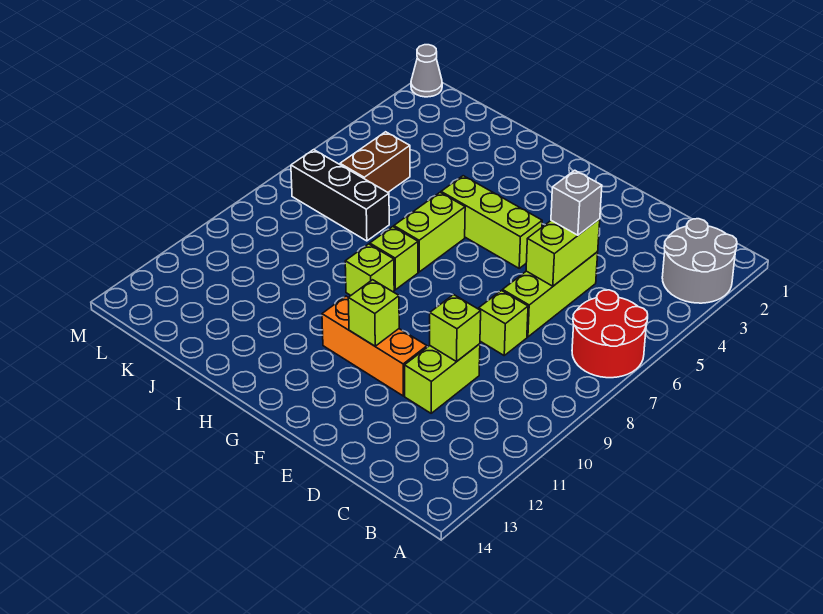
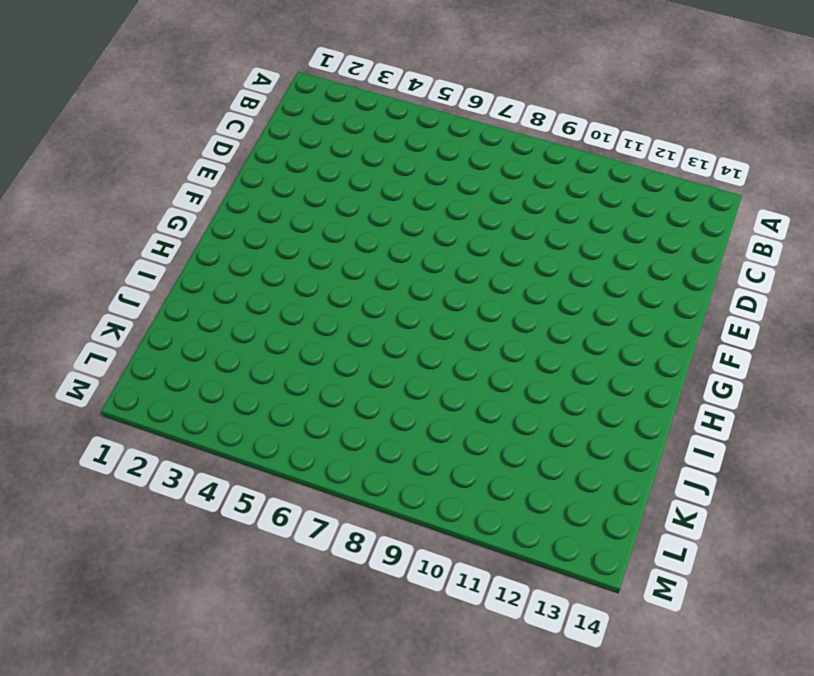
none -> grey round brick A2:B3 level 1
none -> red round brick A6:B7 level 1
none -> lime brick D5:D7 level 1

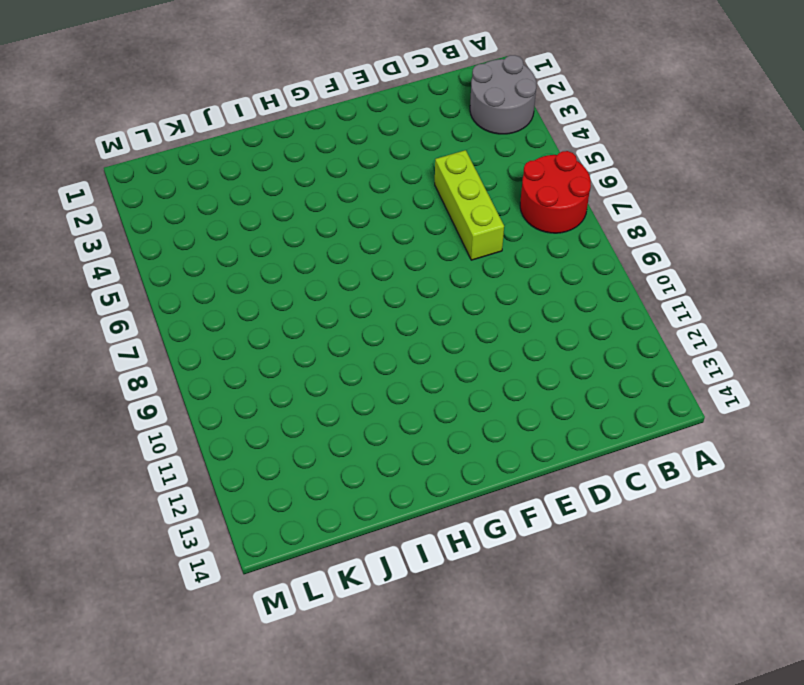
none -> lime brick D8 level 1
none -> lime brick D10:D11 level 1
none -> orange brick E11:G11 level 1

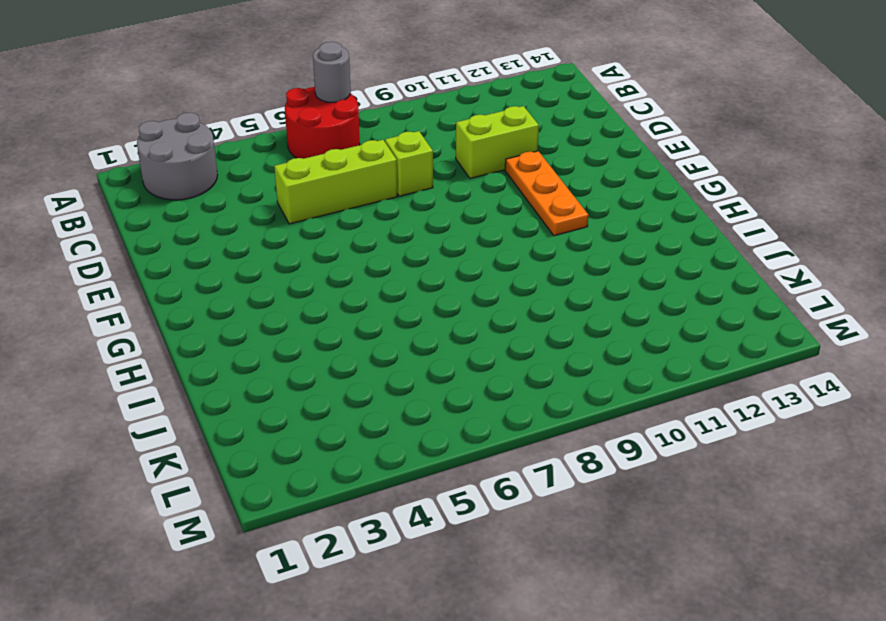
grey round brick A7 level 2 -> none
orange plate E11:G11 level 1 -> orange brick E11:G11 level 1
none -> lime brick F5:H5 level 1
none -> lime brick H6:H7 level 1
none -> lime brick H8 level 1

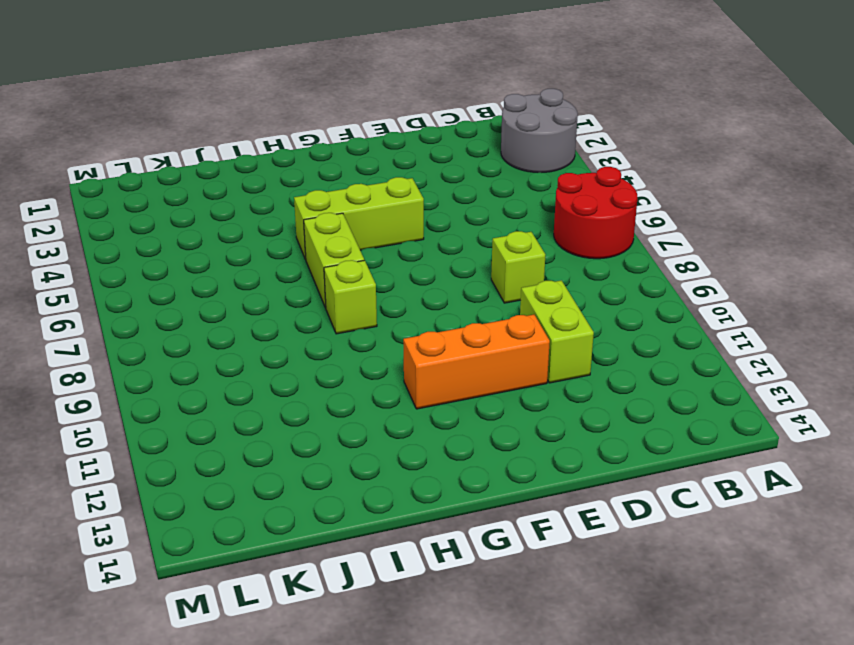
none -> lime brick D5:D7 level 1
none -> lime brick H9 level 1
none -> black brick J7:L7 level 1

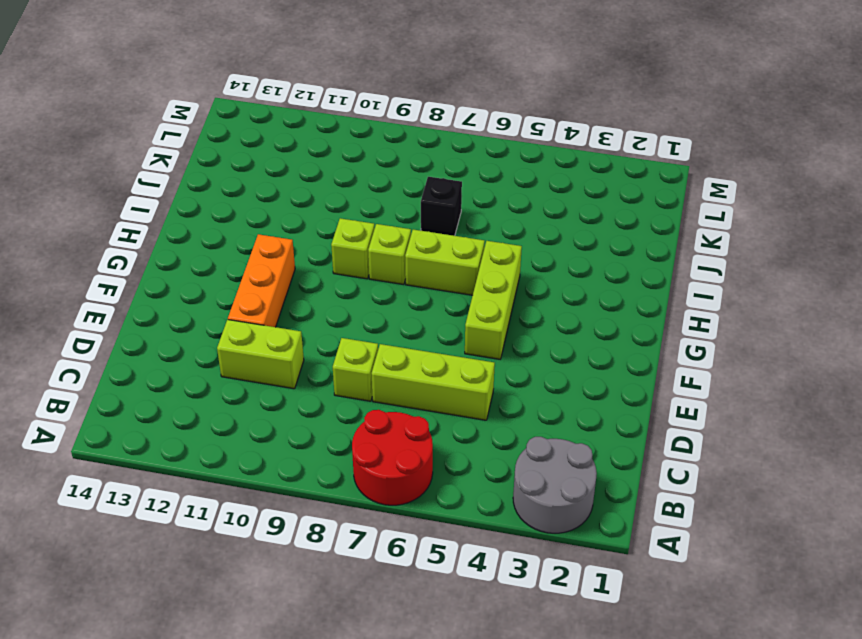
black brick J7 level 1 -> black brick J7:L7 level 1
none -> brown brick K5:K6 level 1
none -> grey cone M1 level 1
none -> lime brick D5:D6 level 2

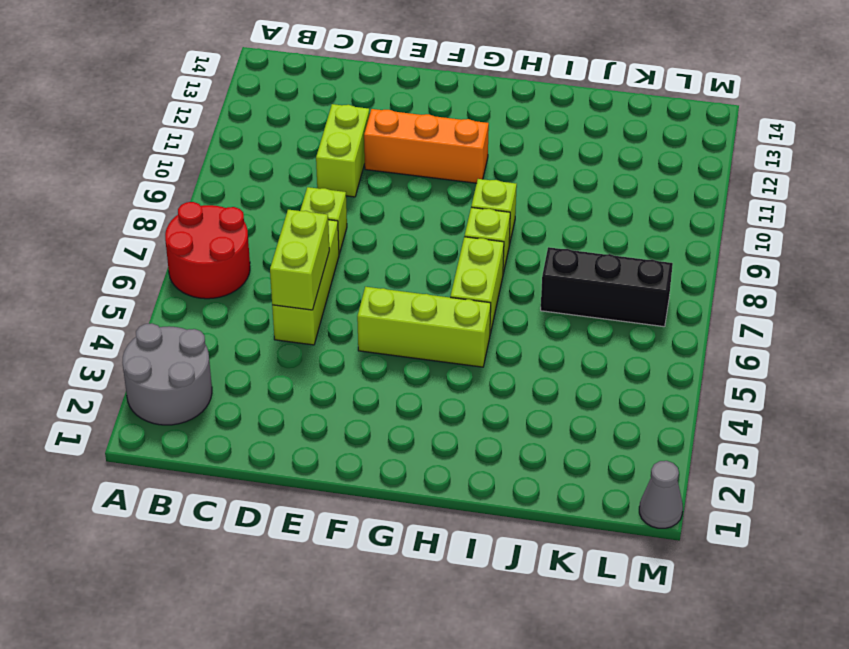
none -> brown brick K5:K6 level 1
none -> lime brick D10 level 2
none -> lime brick F11 level 2

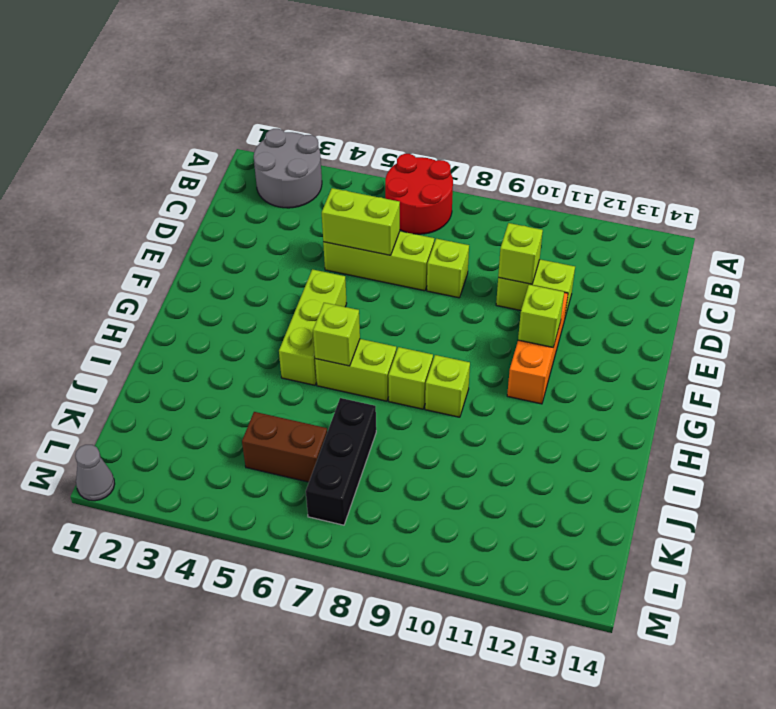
lime brick H6 level 2 -> none
none -> grey brick D5 level 3

